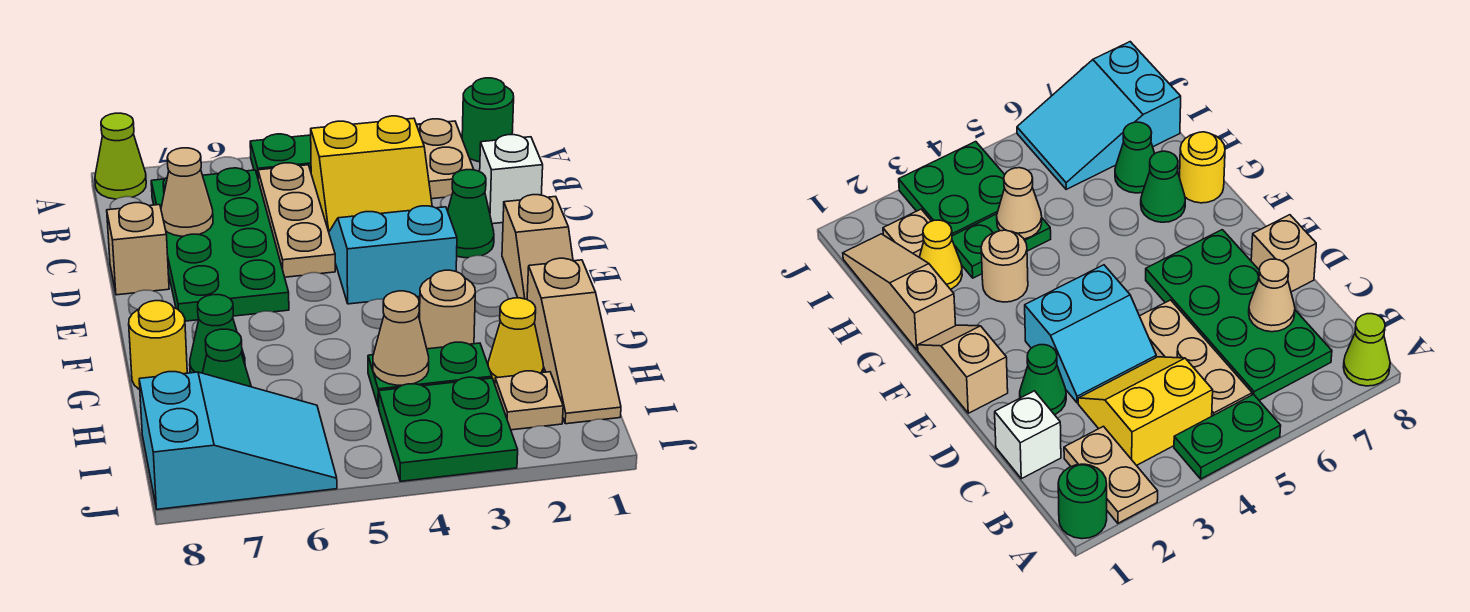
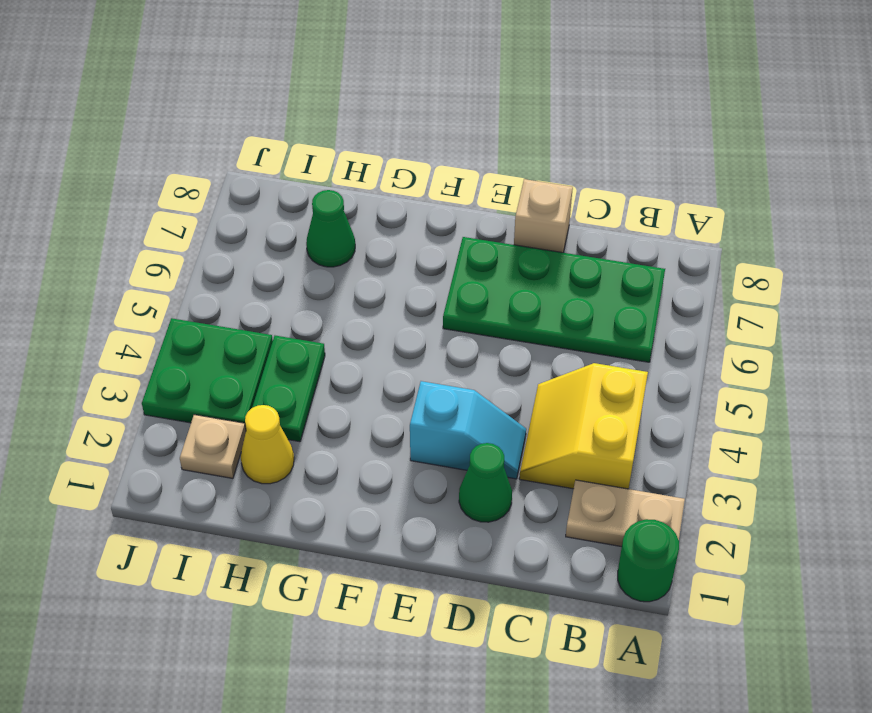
cyan slope D3:E3 level 1 top E -> cyan slope D3:E4 level 1 top E
none -> green plate A4:A5 level 1
none -> lime cone A8 level 1
none -> tan plate B5:D5 level 1

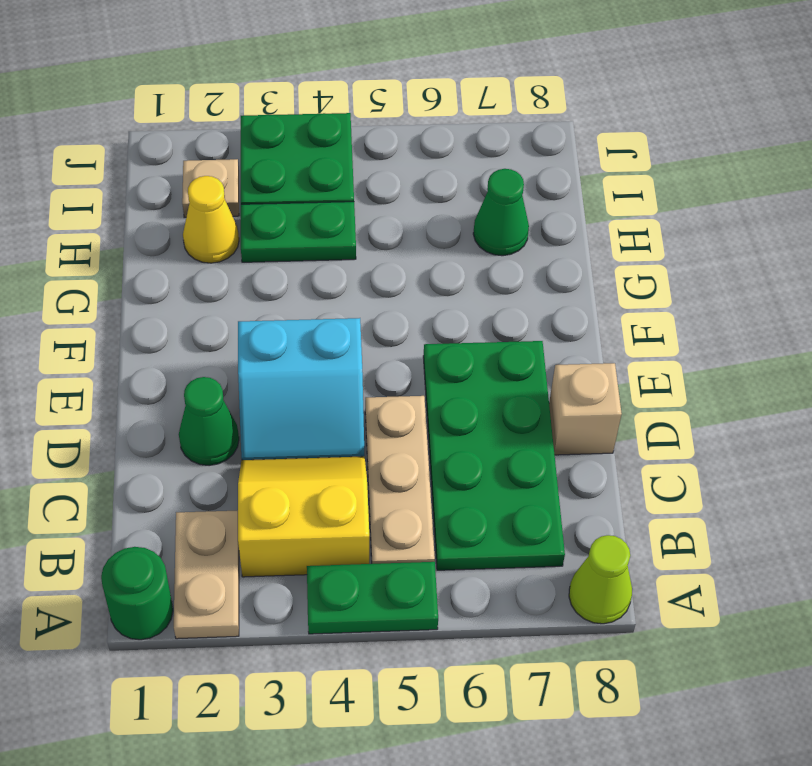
none -> white brick C1 level 1
none -> tan slope E1:F1 level 1 top E
none -> tan slope G1:I1 level 1 top G

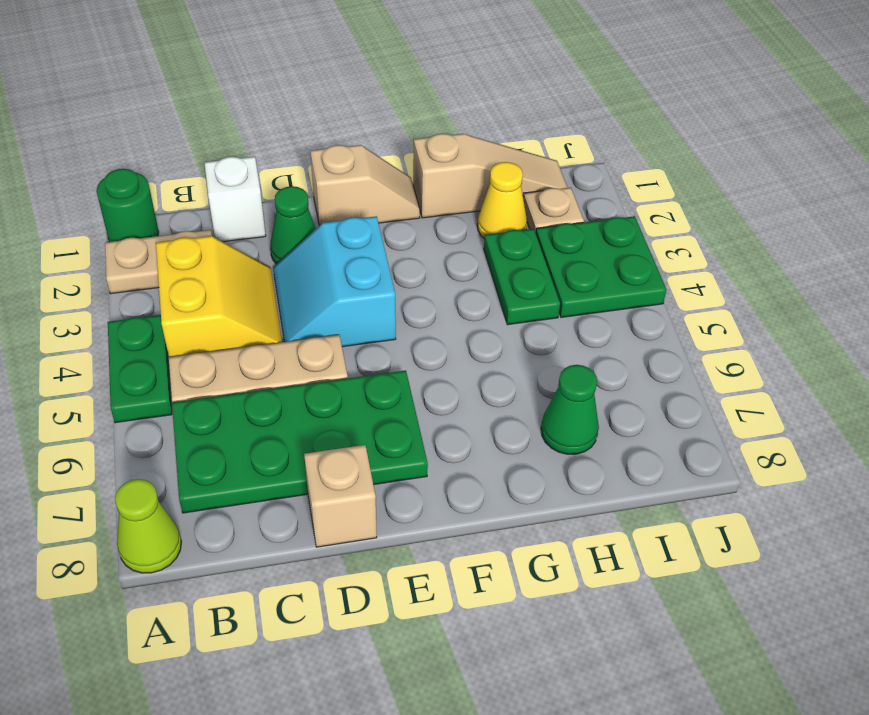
none -> tan round brick G3 level 1
none -> green cone G7 level 1
none -> yellow round brick G8 level 1

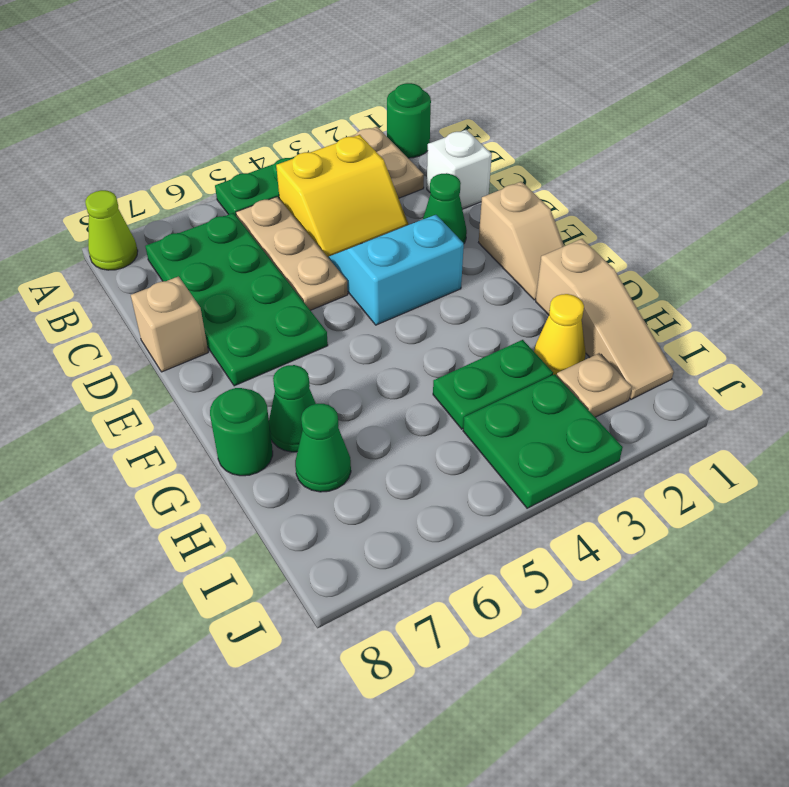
green round brick G8 level 1 -> yellow round brick G8 level 1
none -> tan round brick G3 level 1
none -> cyan slope I6:J8 level 1 top 8
none -> tan cone C7 level 2

